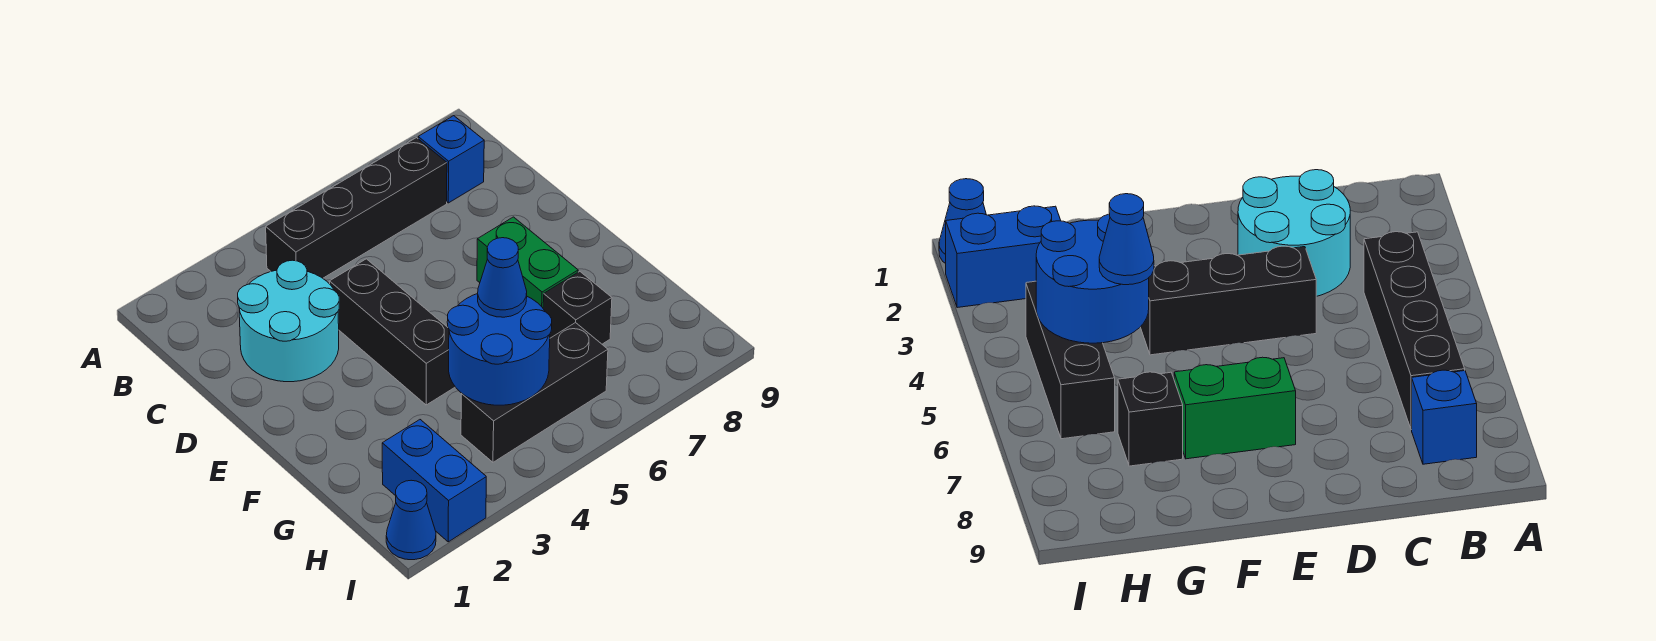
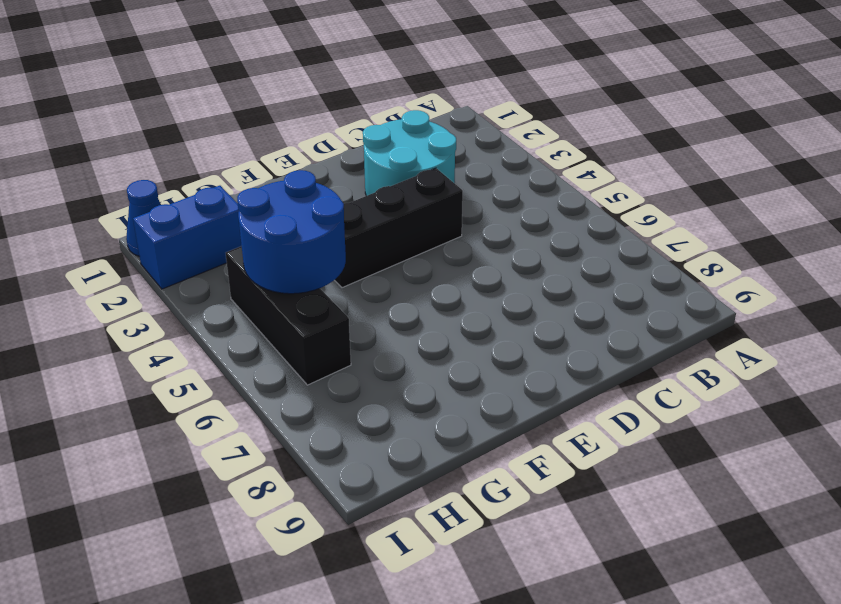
none -> black brick B4:B7 level 1
none -> blue brick B8 level 1

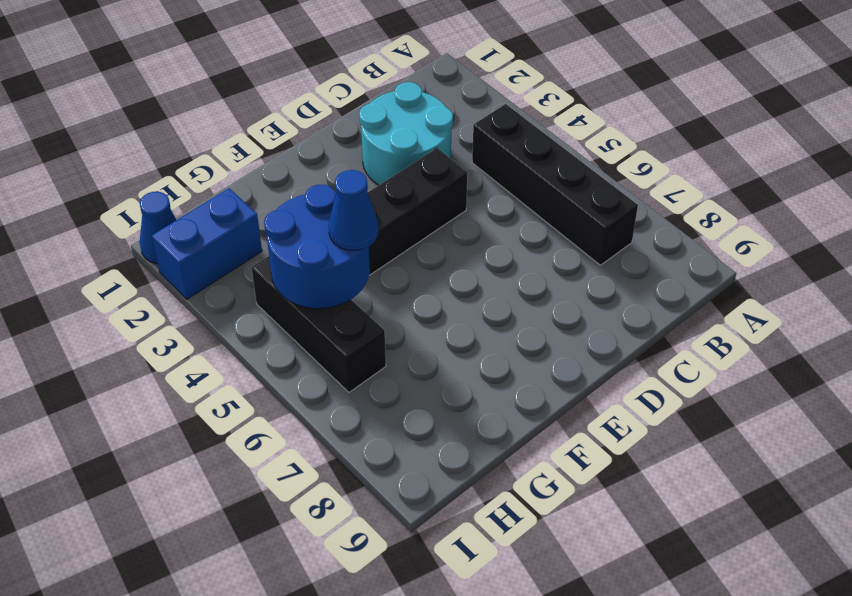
none -> blue brick B8 level 1
none -> green brick E7:F7 level 1

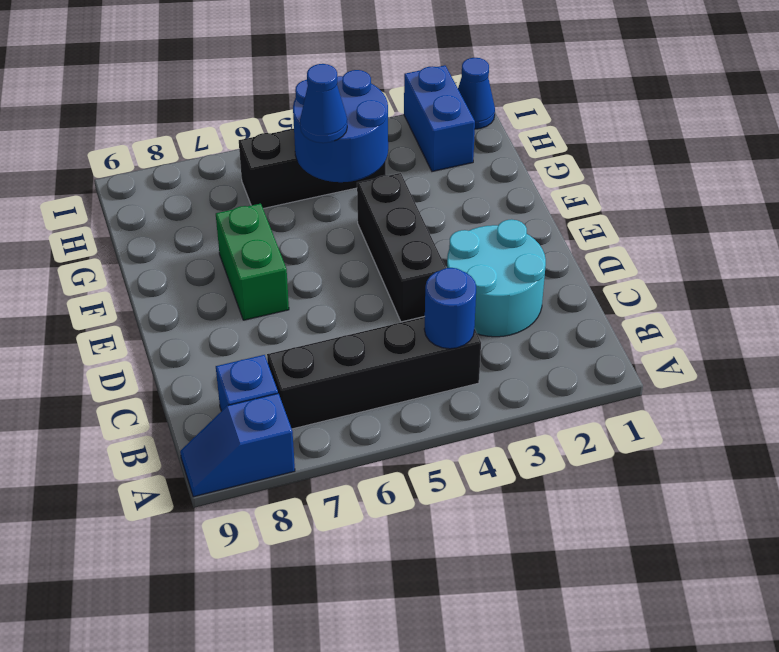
blue slope A8:A9 level 1 top 8 -> none
blue round brick B4 level 2 -> none
none -> black brick G7 level 1

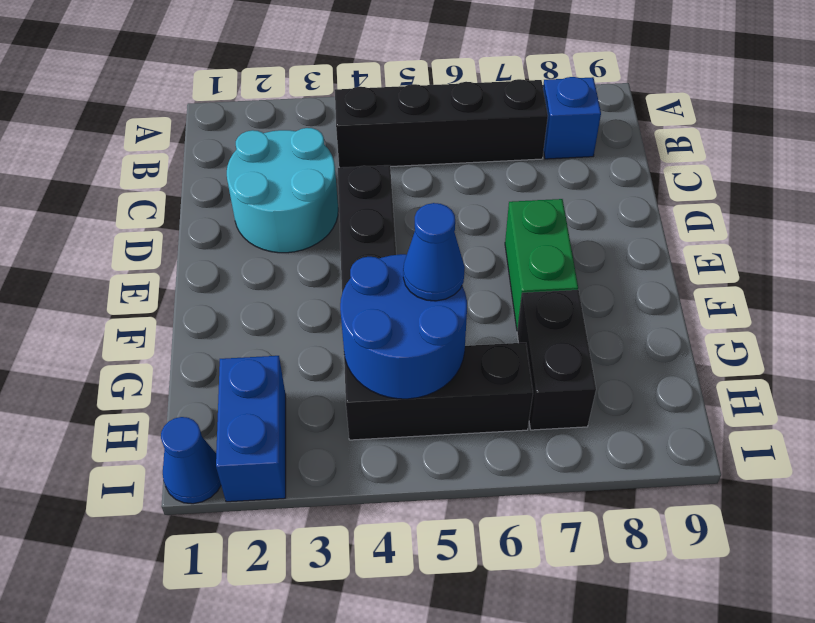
black brick G7:H7 level 1 -> black brick G7 level 1

